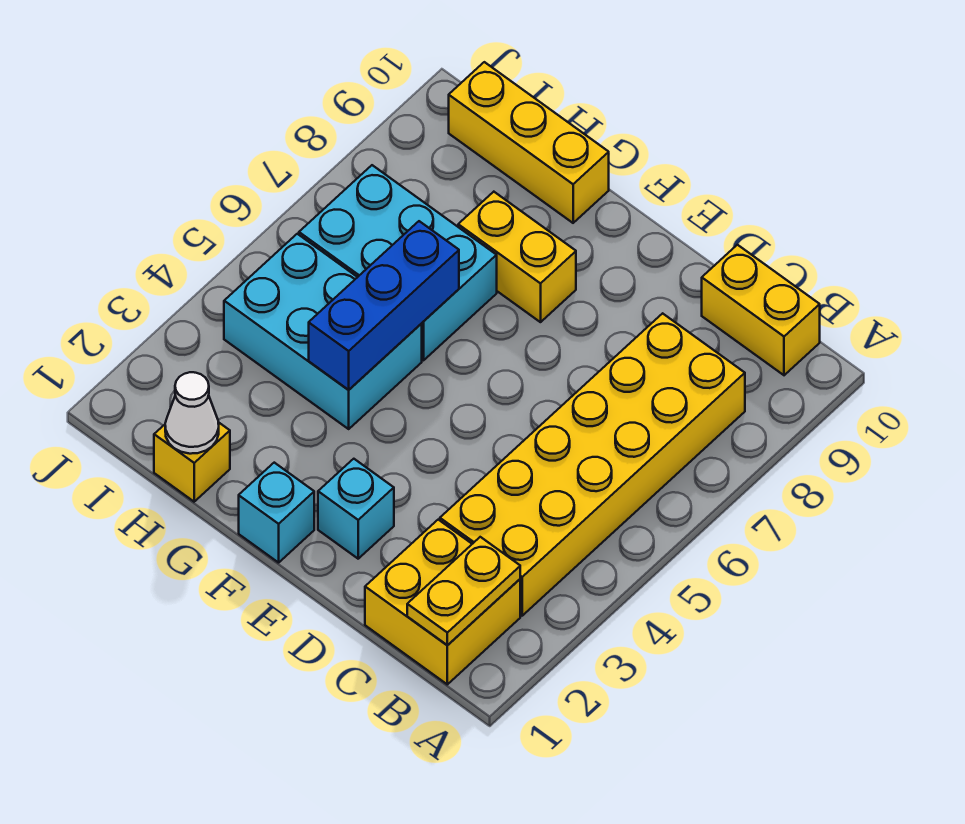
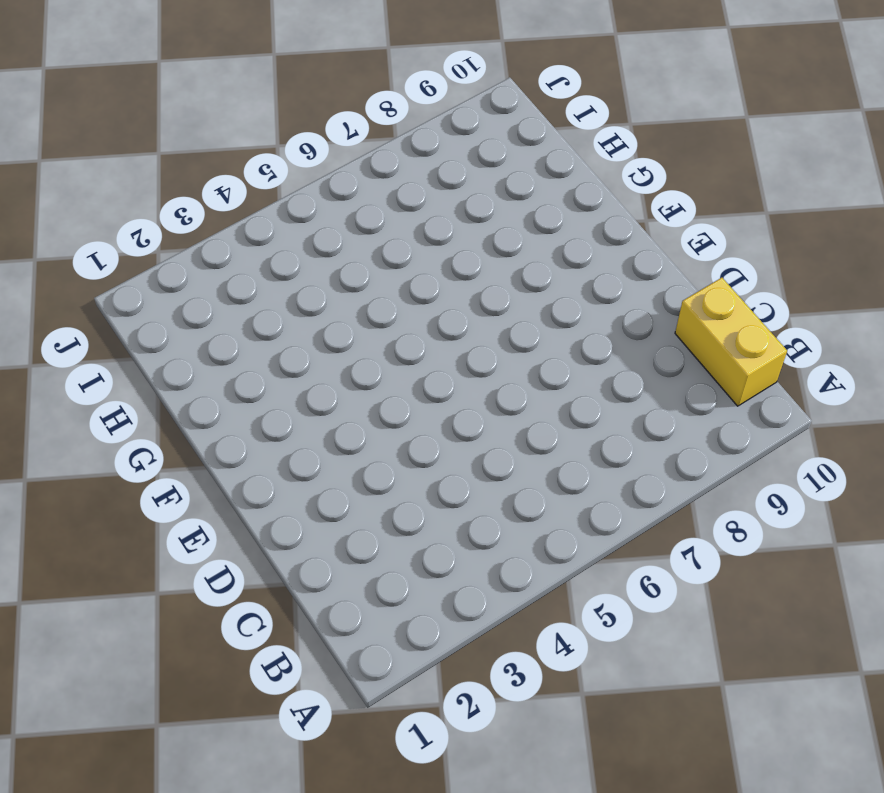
none -> yellow brick B1:C2 level 1
none -> yellow brick B3:C8 level 1
none -> cyan brick E2 level 1

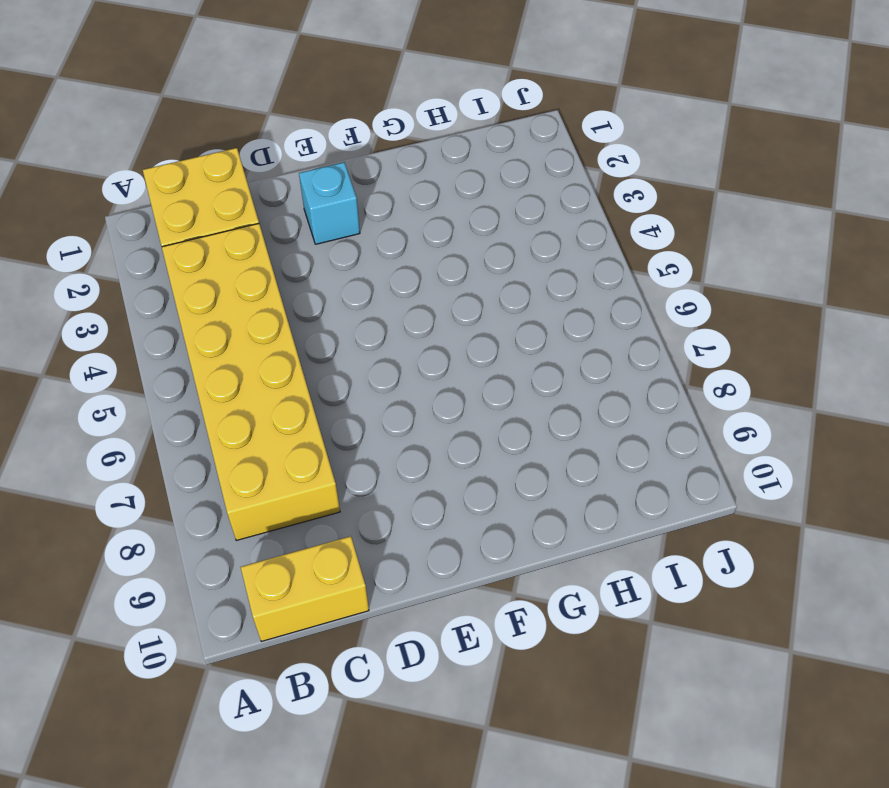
none -> cyan brick F1 level 1
none -> yellow brick F8:G8 level 1
none -> cyan brick G4:I5 level 1

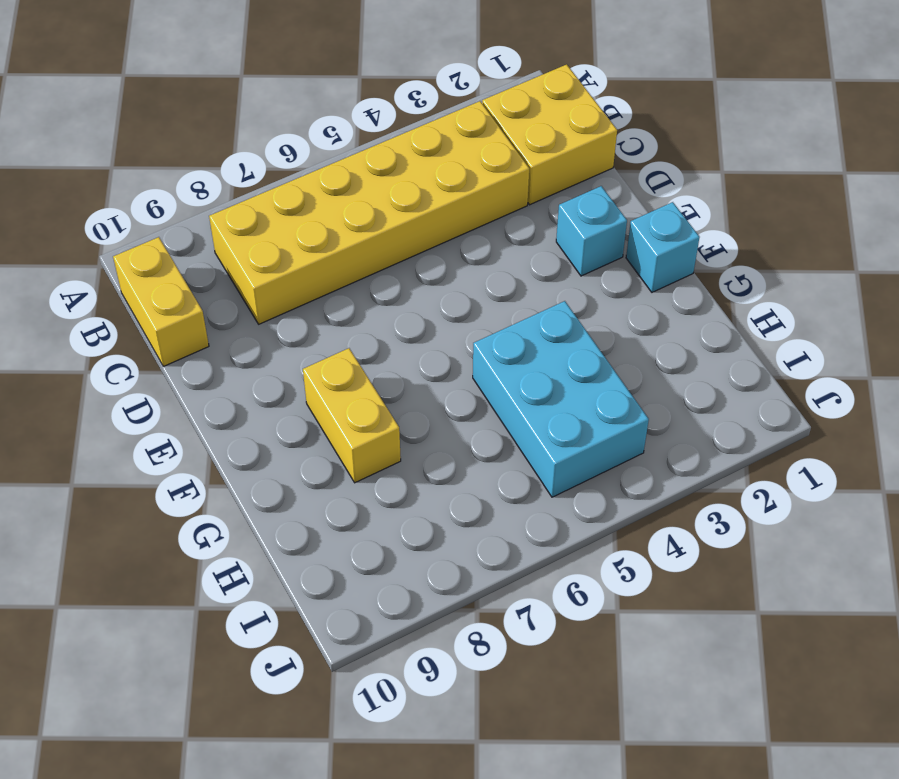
none -> cyan brick G6:I7 level 1
none -> yellow brick G10:I10 level 1
none -> yellow brick H1 level 1

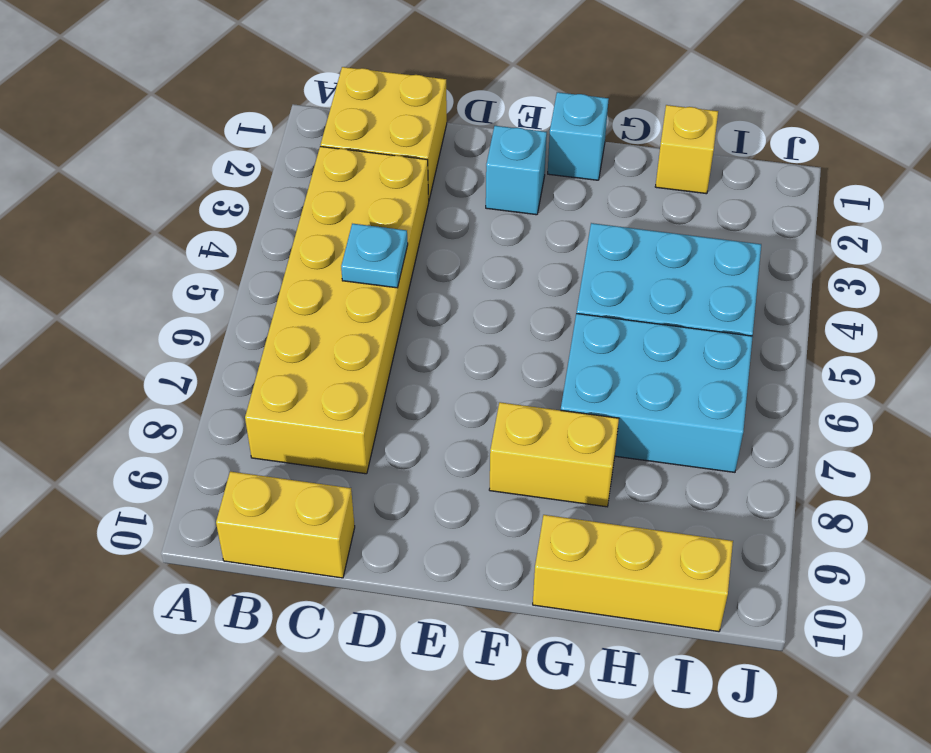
cyan plate C5 level 2 -> none
none -> yellow plate B1:B2 level 2
none -> blue brick G4:G6 level 2
none -> white cone H1 level 2

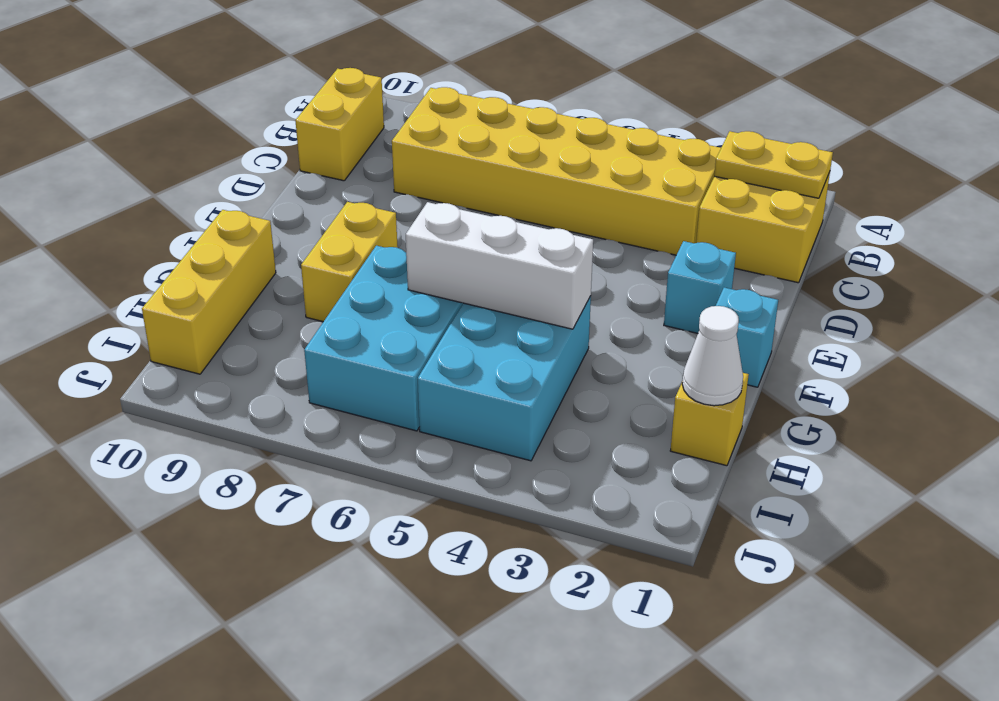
white brick G4:G6 level 2 -> blue brick G4:G6 level 2

